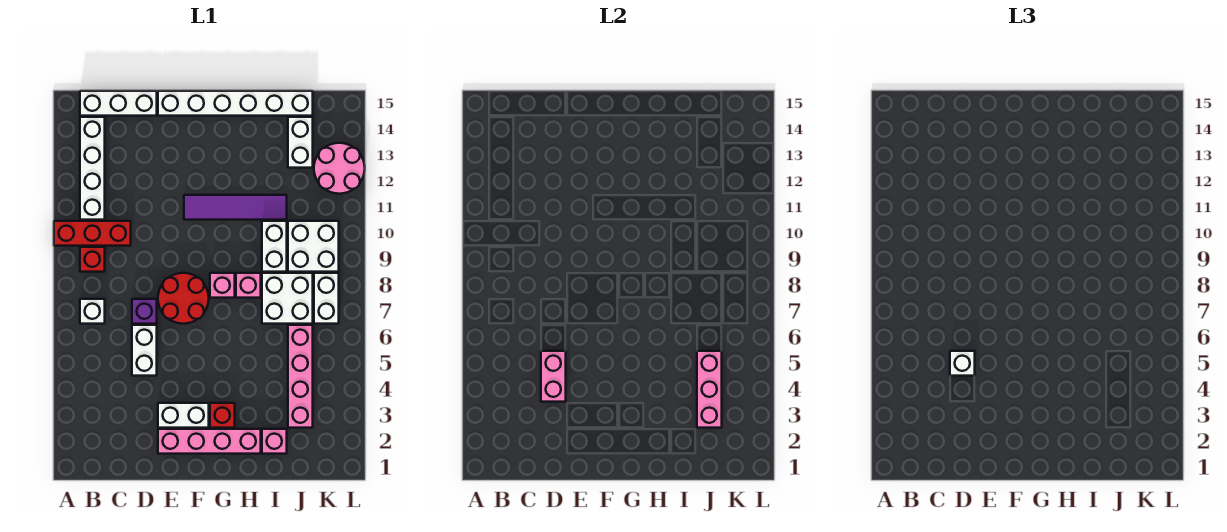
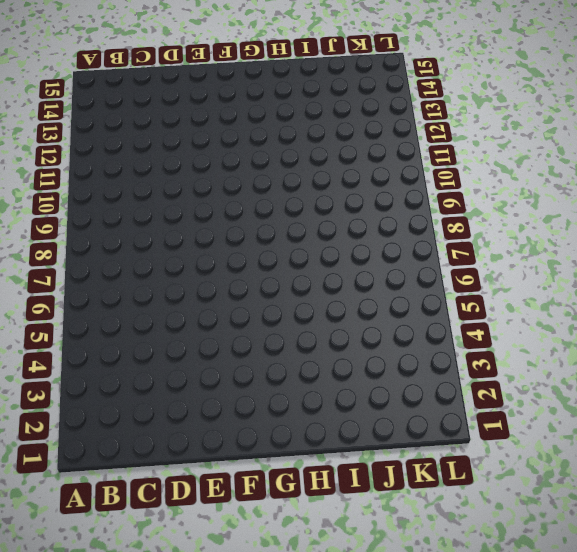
none -> red brick A10:C10 level 1
none -> white brick B7 level 1
none -> red brick B9 level 1

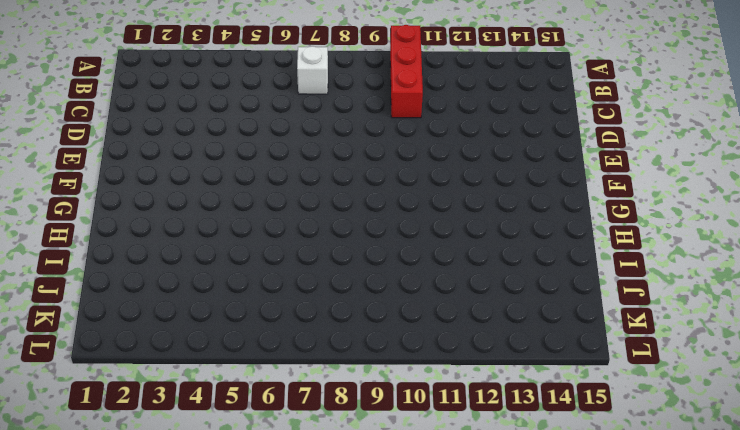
none -> red brick B9 level 1
none -> white brick B11:B14 level 1
none -> white brick B15:D15 level 1

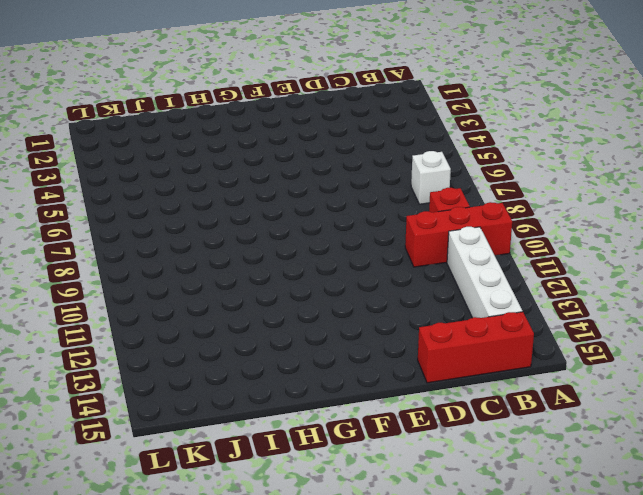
red brick B15:D15 level 1 -> white brick B15:D15 level 1
none -> white brick D5:D6 level 1
none -> purple brick D7 level 1
none -> pink brick E2:H2 level 1

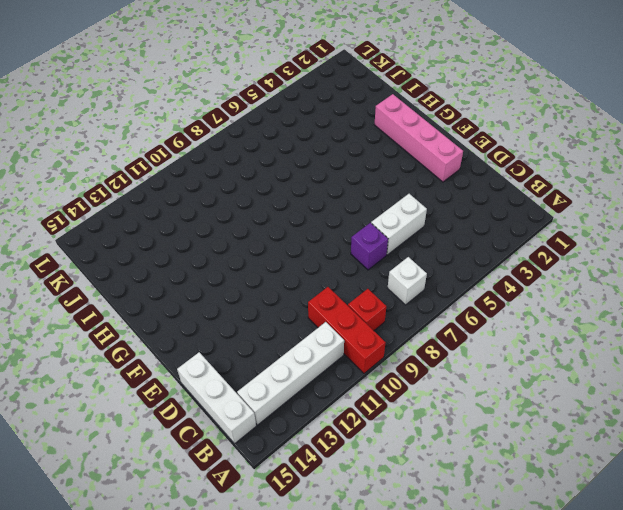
none -> white brick E3:F3 level 1
none -> red round brick E7:F8 level 1
none -> white brick E15:J15 level 1

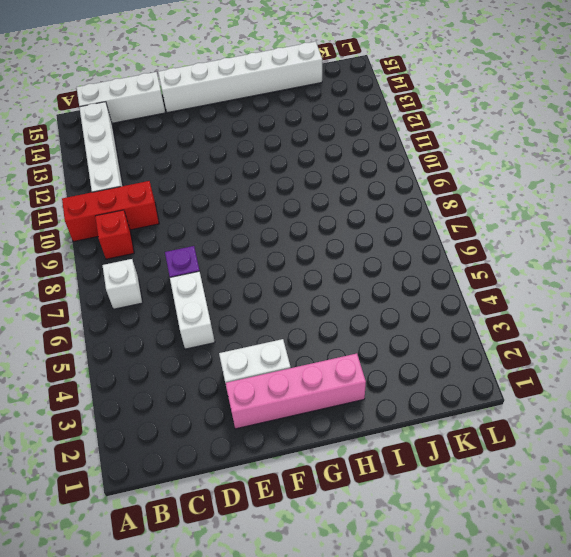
none -> red round brick E7:F8 level 1
none -> purple tile F11:I11 level 1
none -> red brick G3 level 1

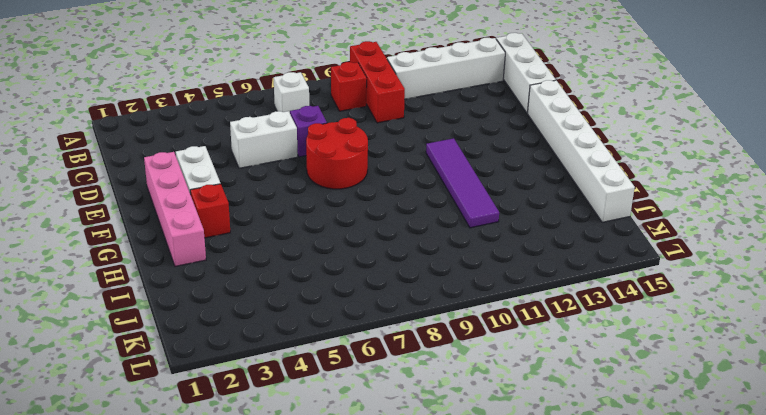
none -> pink brick G8 level 1
none -> pink brick H8 level 1
none -> pink brick I2 level 1

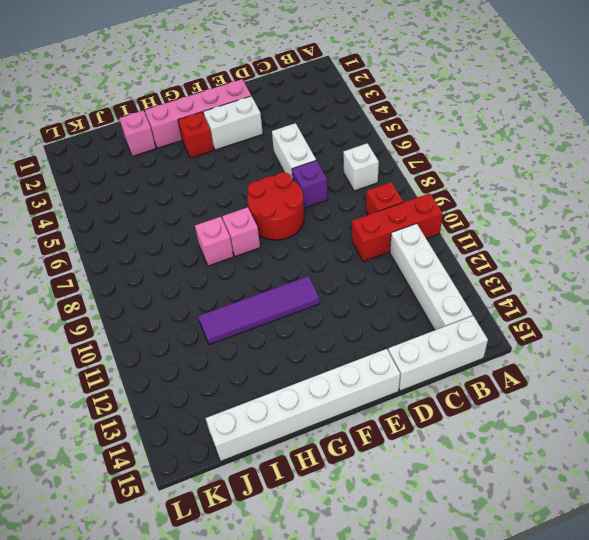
none -> white brick I7:J8 level 1
none -> white brick I9:I10 level 1
none -> pink brick J3:J6 level 1

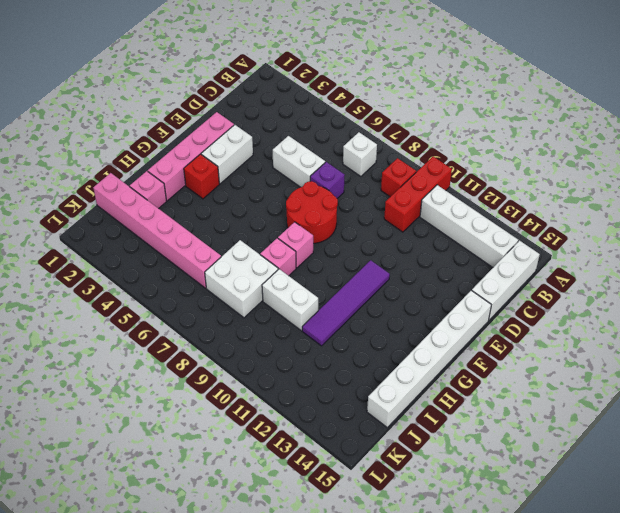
pink brick J1:J6 level 1 -> pink brick J3:J6 level 1
none -> white brick J9:K10 level 1
none -> white brick J13:J14 level 1
none -> white brick K7:K8 level 1

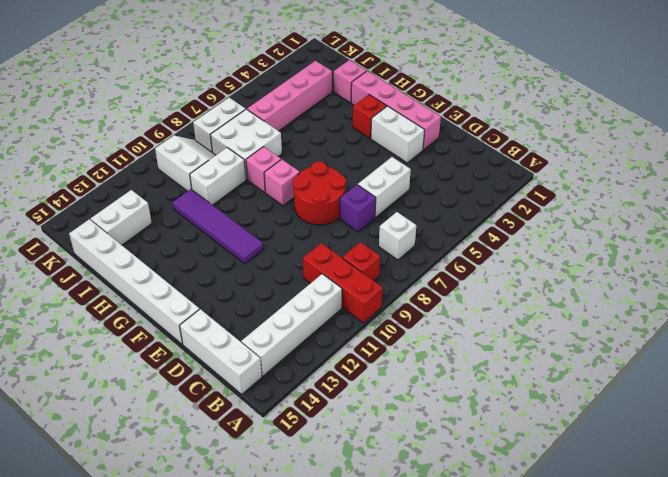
white slope J9:K10 level 1 top 10 -> white brick J9:K10 level 1
none -> pink round brick K12:L13 level 1
none -> pink brick D4:D5 level 2
none -> pink brick J3:J5 level 2

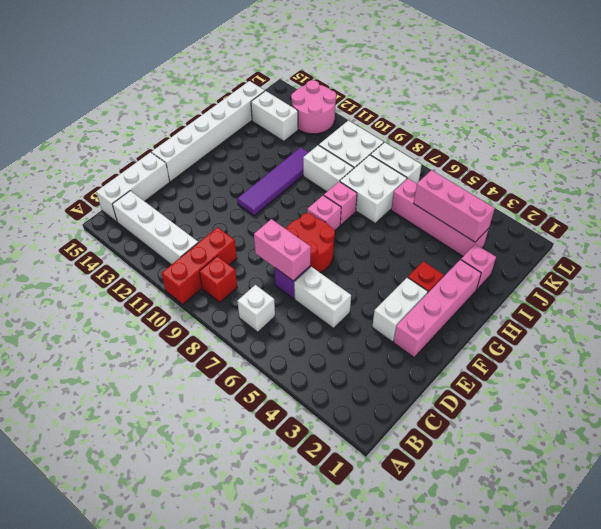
pink brick D7:D8 level 2 -> pink brick D4:D5 level 2
none -> white brick D5 level 3

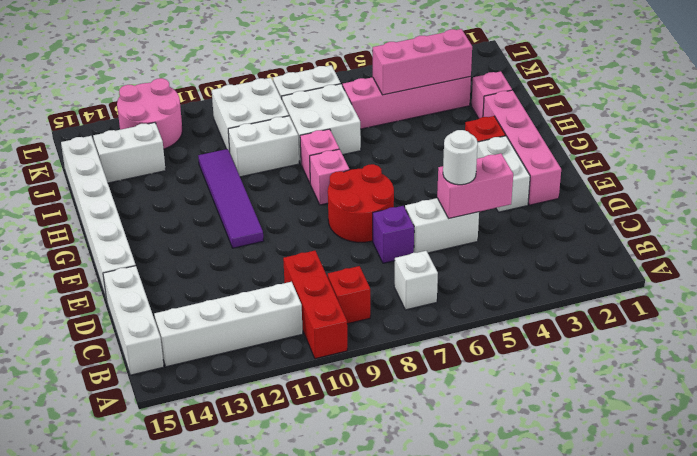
white round brick D5 level 3 -> white brick D5 level 3

